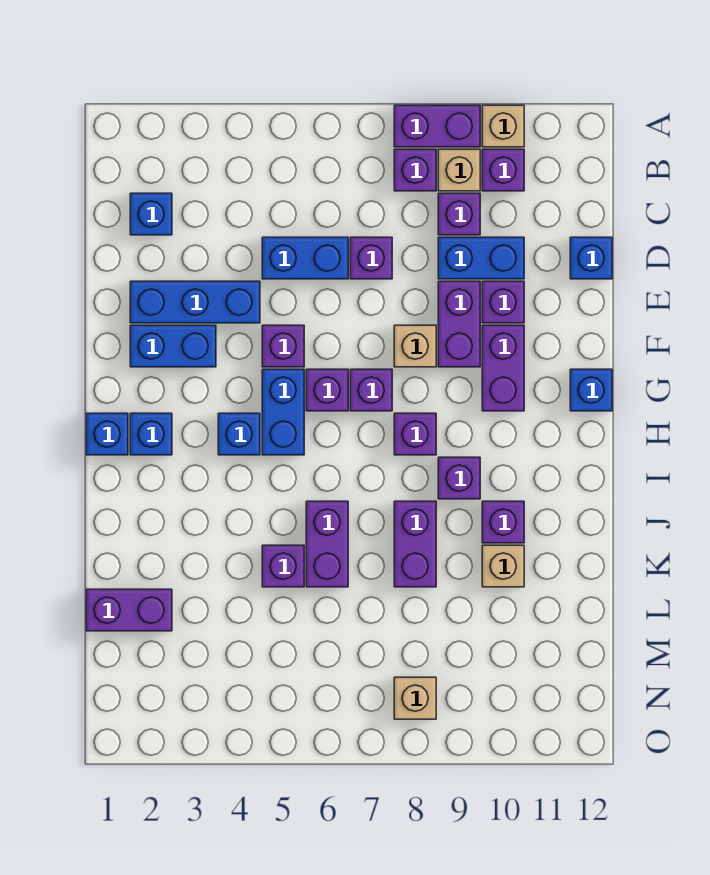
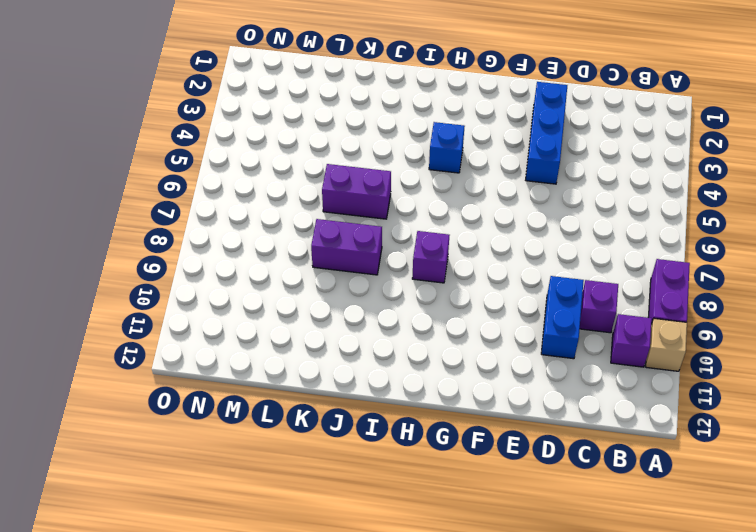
none -> purple brick B8 level 1
none -> tan brick B9 level 1
none -> blue brick C2 level 1
none -> blue brick D5:D6 level 1

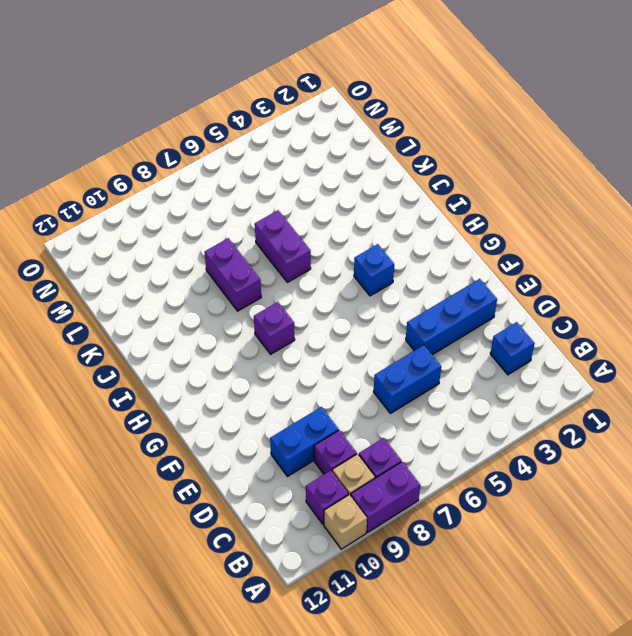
none -> purple brick D7 level 1
none -> blue brick D12 level 1
none -> purple brick E9:F9 level 1
none -> purple brick E10 level 1

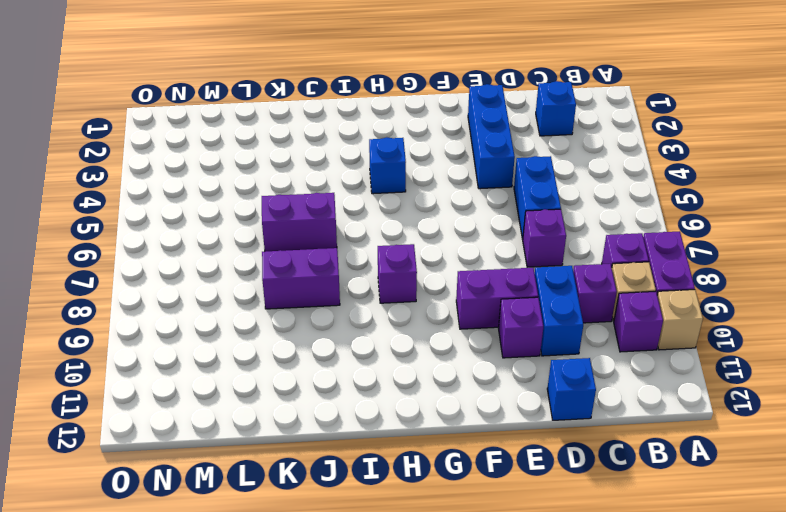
none -> blue brick F2:F3 level 1
none -> purple brick F5 level 1
none -> tan brick F8 level 1
none -> purple brick F10:G10 level 1

